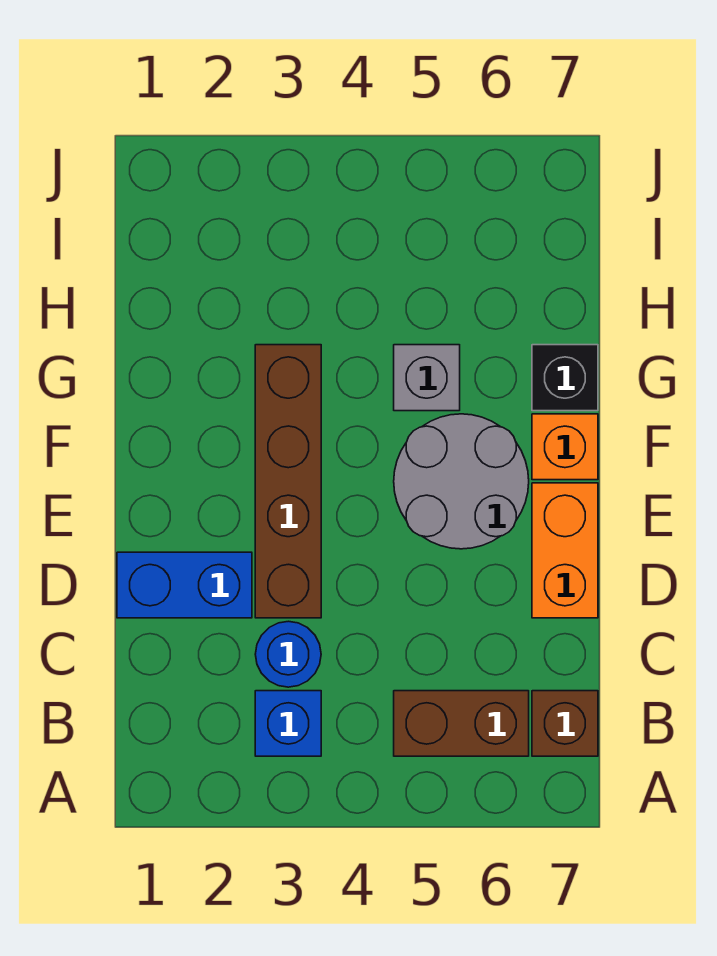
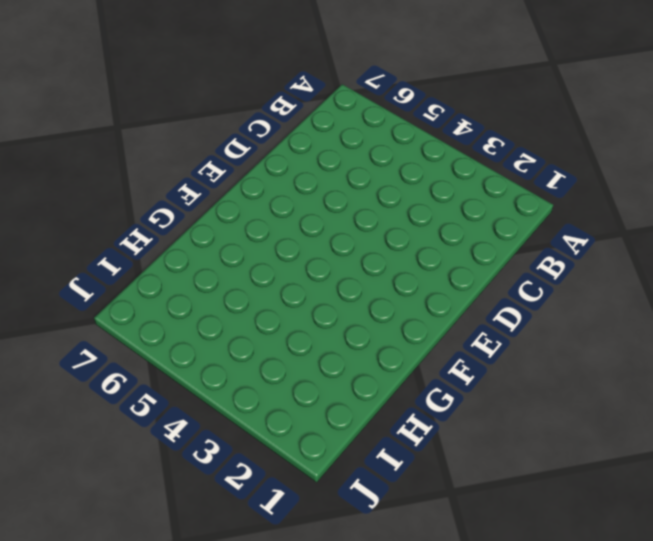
none -> blue brick B3 level 1
none -> brown brick B5:B6 level 1

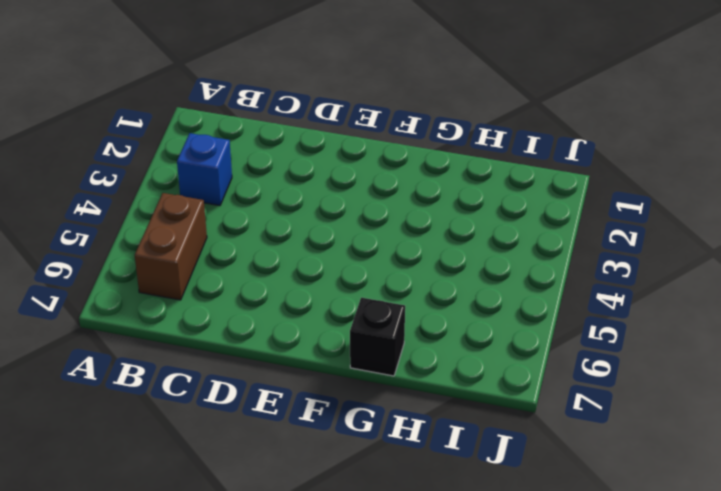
none -> brown brick B7 level 1
none -> blue round brick C3 level 1

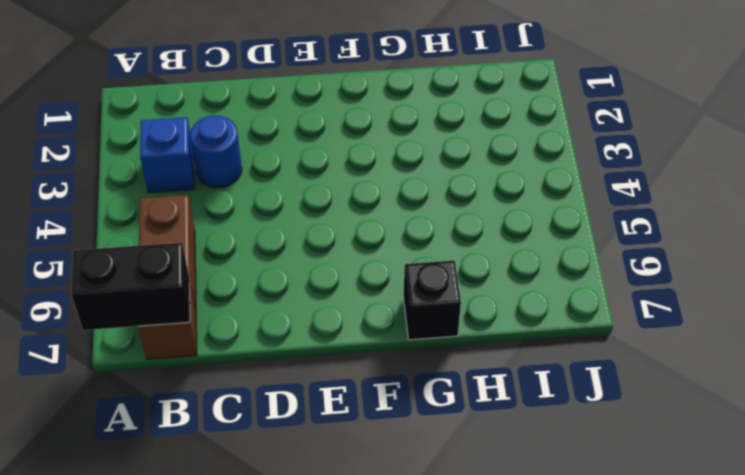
black brick A7:B7 level 2 -> none
none -> blue brick D1:D2 level 1
none -> brown brick D3:G3 level 1

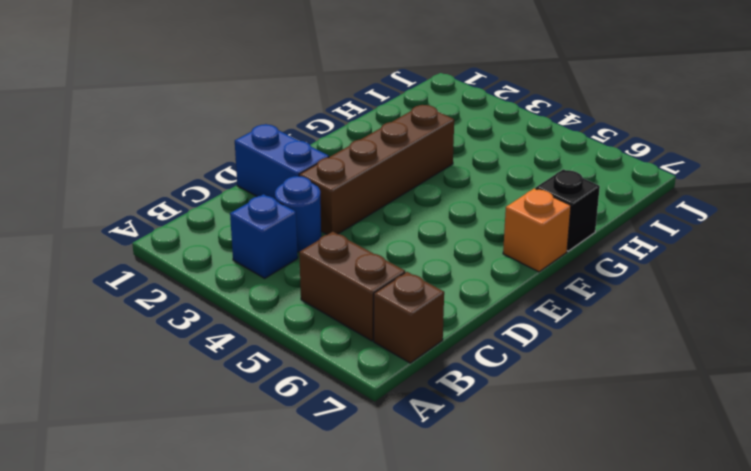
none -> orange brick D7:E7 level 1
none -> grey round brick E5:F6 level 1

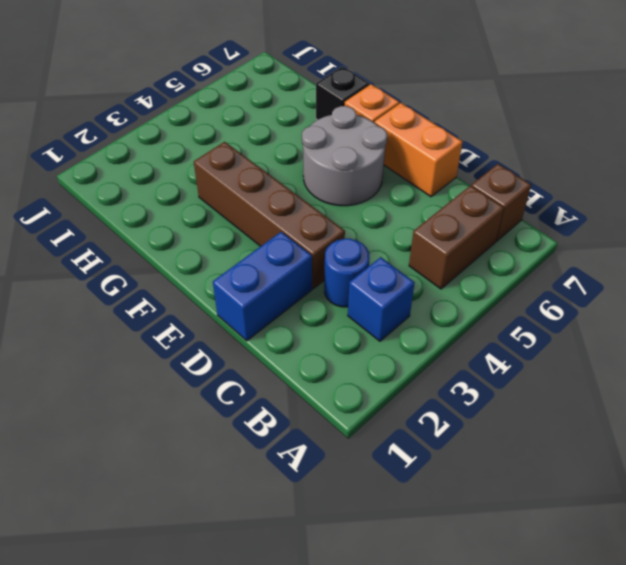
none -> grey brick G5 level 1

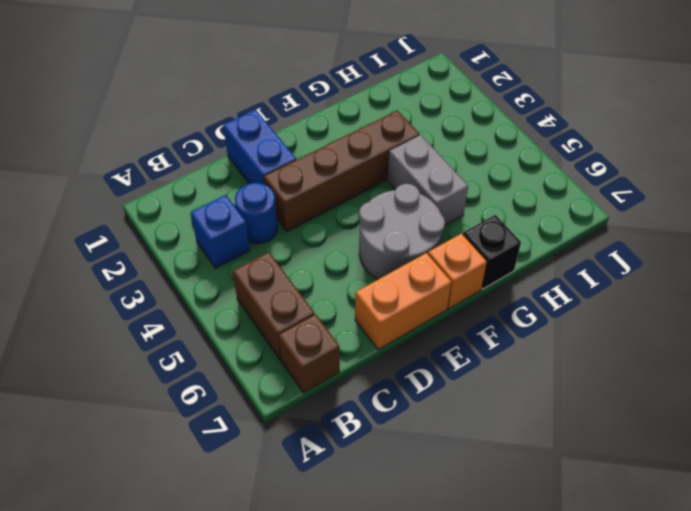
grey brick G4:G5 level 1 -> grey brick G5 level 1

